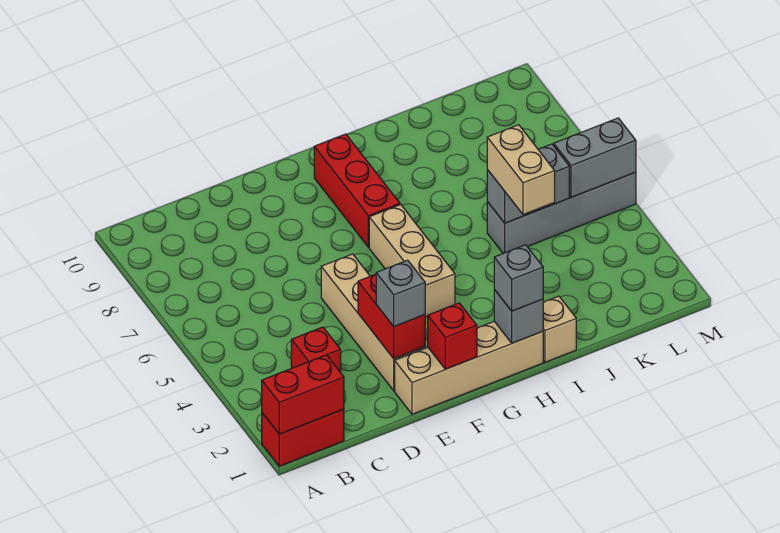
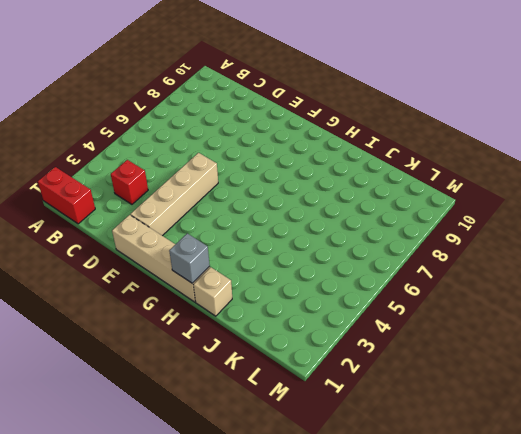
none -> tan brick G4:G6 level 1
none -> red brick G7:G9 level 1
none -> grey brick J5:M5 level 1

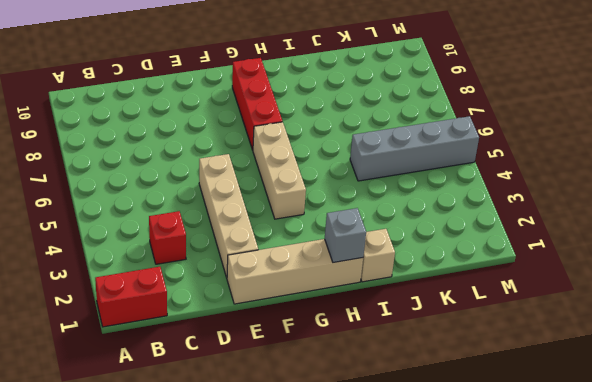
none -> red brick A1:B1 level 2
none -> red brick E2:E3 level 2
none -> red brick F1 level 2

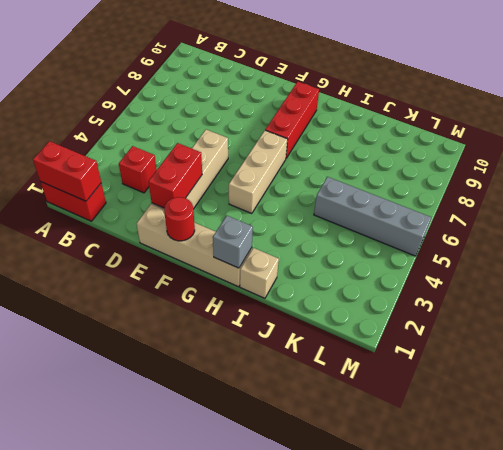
red round brick F1 level 2 -> red brick F1 level 2
none -> grey brick J5:K5 level 2
none -> grey brick L5:M5 level 2
none -> grey brick E2 level 3

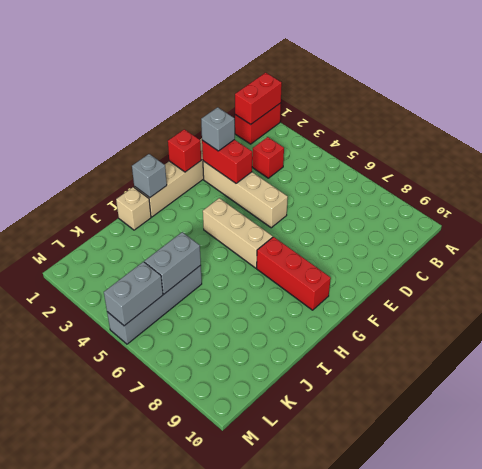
none -> grey brick H1 level 3
none -> tan brick J4:J5 level 3

